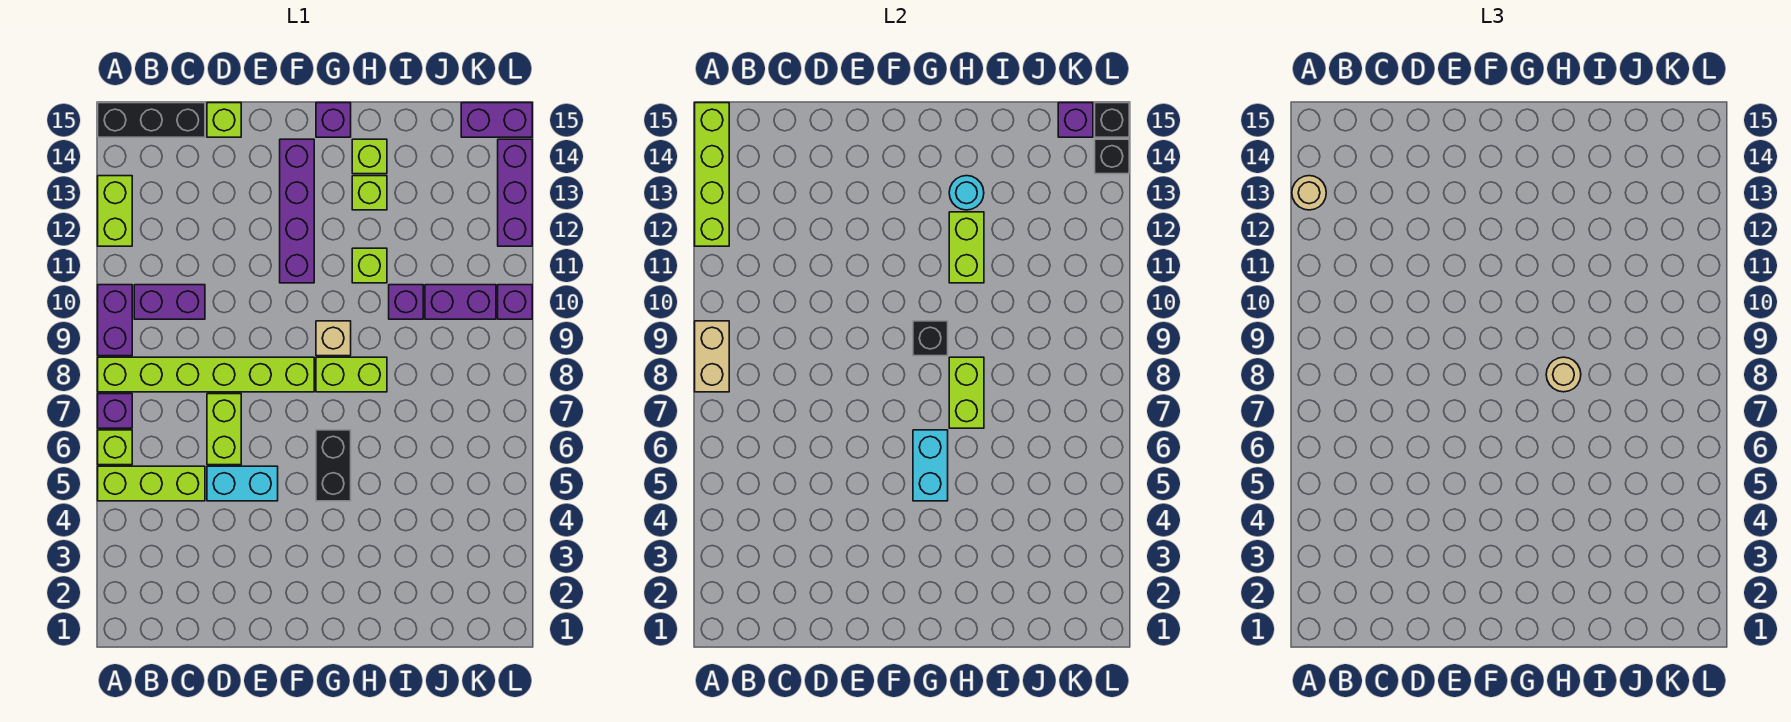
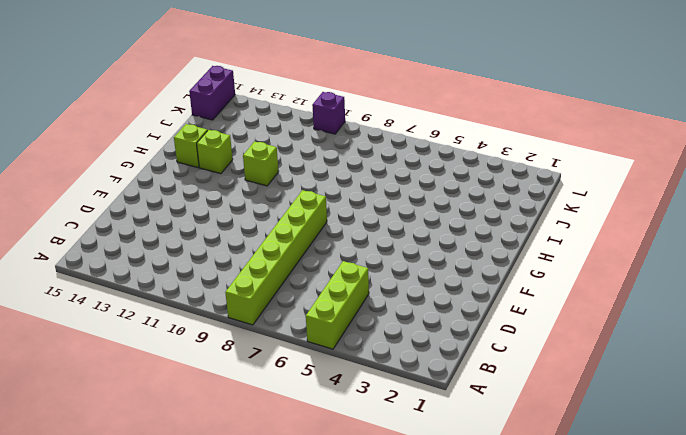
none -> lime brick A6 level 1
none -> purple brick A7 level 1
none -> purple brick A9:A10 level 1
none -> lime brick A12:A13 level 1

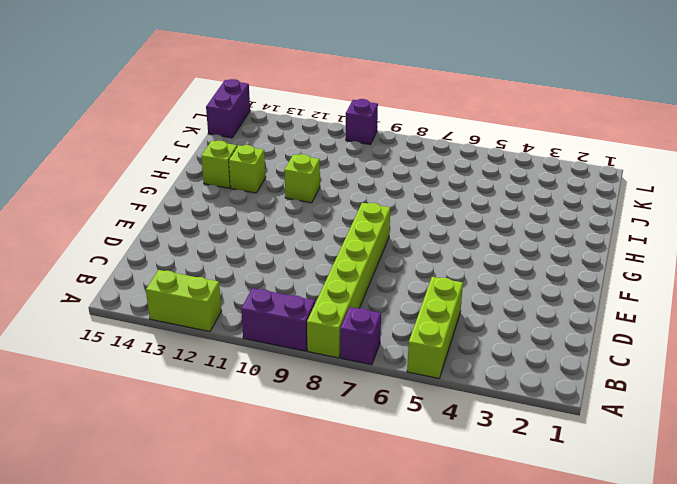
none -> lime brick A6 level 1
none -> black brick A15:C15 level 1
none -> purple brick B10:C10 level 1
none -> cyan brick D5:E5 level 1

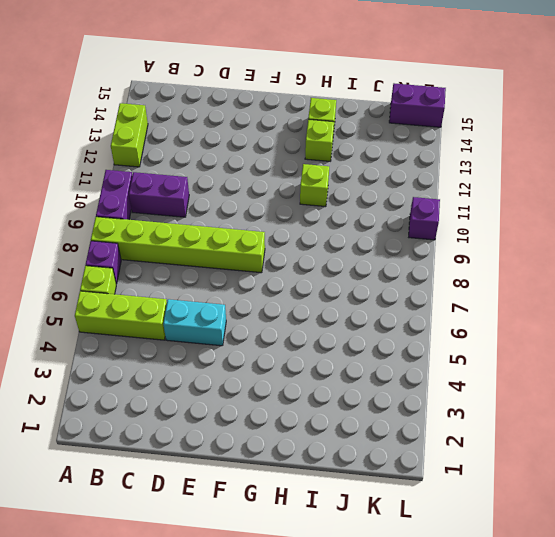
none -> black brick A15:C15 level 1
none -> lime brick D6:D7 level 1
none -> lime brick D15 level 1
none -> purple brick F11:F14 level 1

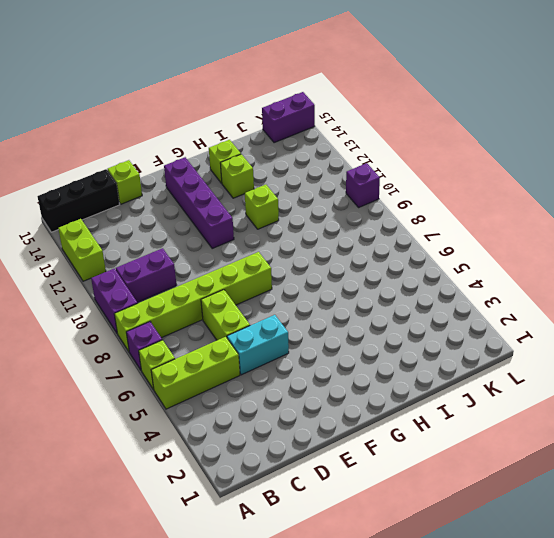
none -> black brick G5:G6 level 1
none -> lime brick G8:H8 level 1
none -> tan brick G9 level 1
none -> purple brick G15 level 1

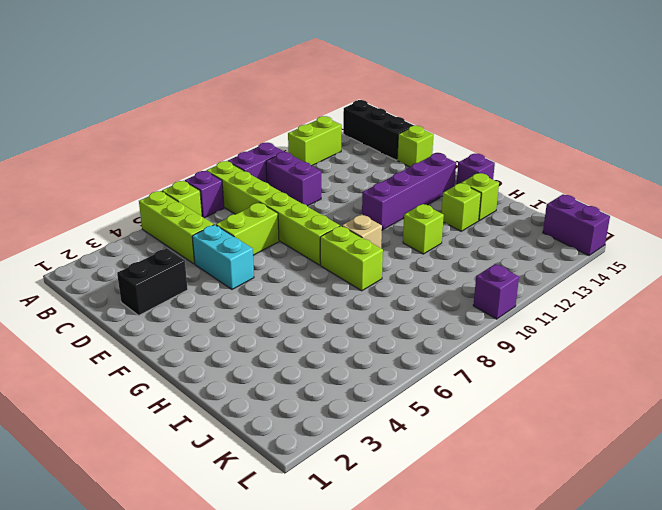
black brick D2:D3 level 1 -> black brick G5:G6 level 1
none -> purple brick I10 level 1
none -> purple brick J10:K10 level 1
none -> purple brick L12:L14 level 1
none -> tan brick A8:A9 level 2

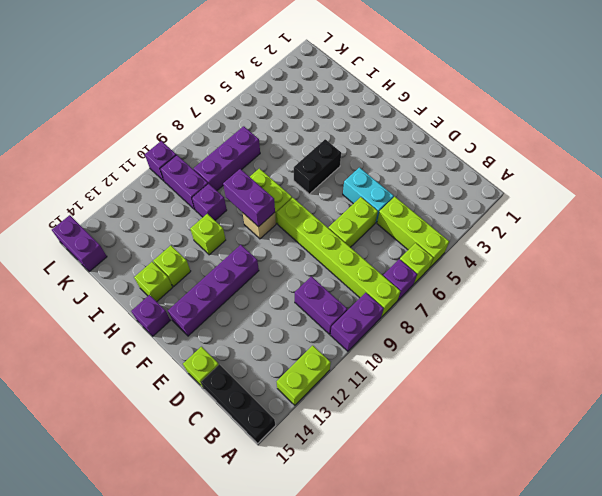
purple brick G9:H9 level 2 -> black brick G9 level 2
purple brick J7:J9 level 1 -> purple brick L12:L14 level 1
none -> tan brick A8:A9 level 2
none -> lime brick A12:A15 level 2
none -> cyan brick G5:G6 level 2
none -> lime brick H7:H8 level 2

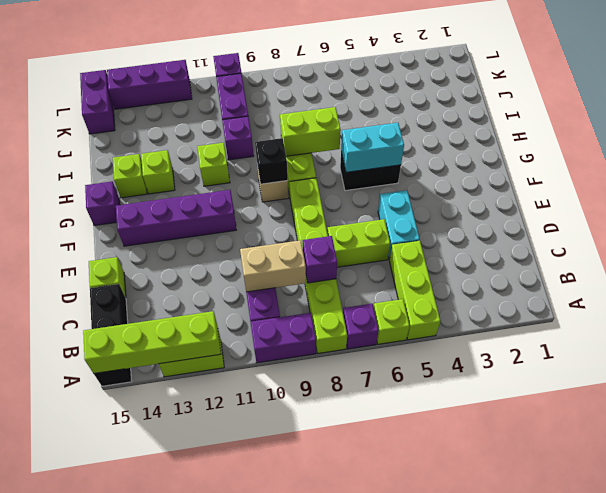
purple brick C8 level 2 -> purple brick K15 level 2
tan brick C9:C10 level 2 -> tan brick A8:A9 level 2
none -> lime brick H11:H12 level 2
none -> cyan round brick H13 level 2
none -> black brick L14 level 2
none -> black brick L15 level 2

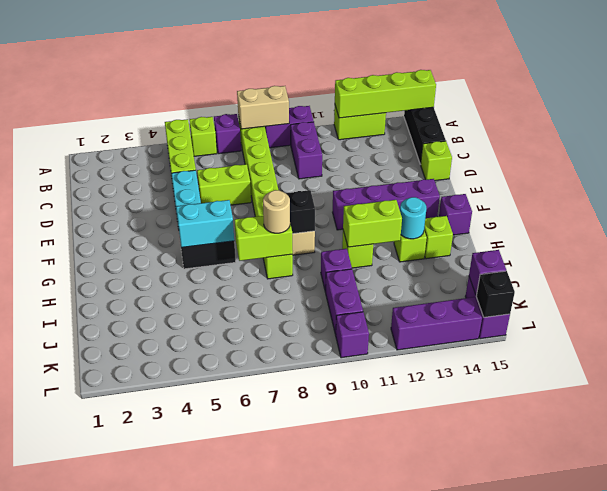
none -> black brick L14 level 2
none -> tan round brick A13 level 3

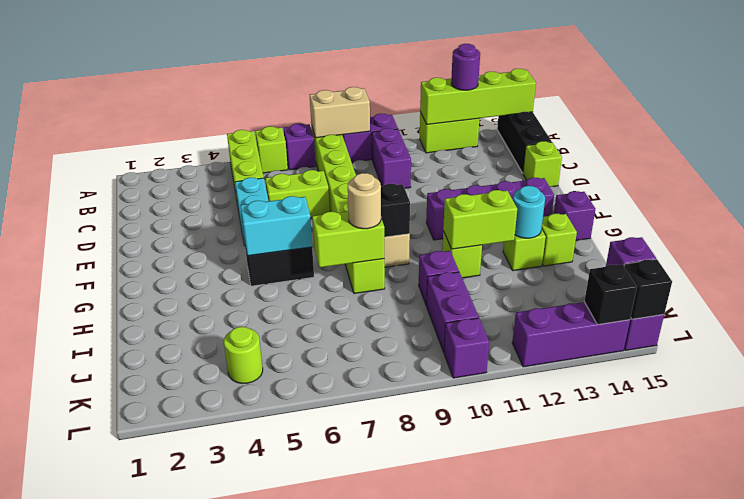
purple round brick A13 level 3 -> tan round brick A13 level 3
lime round brick K4 level 1 -> none

